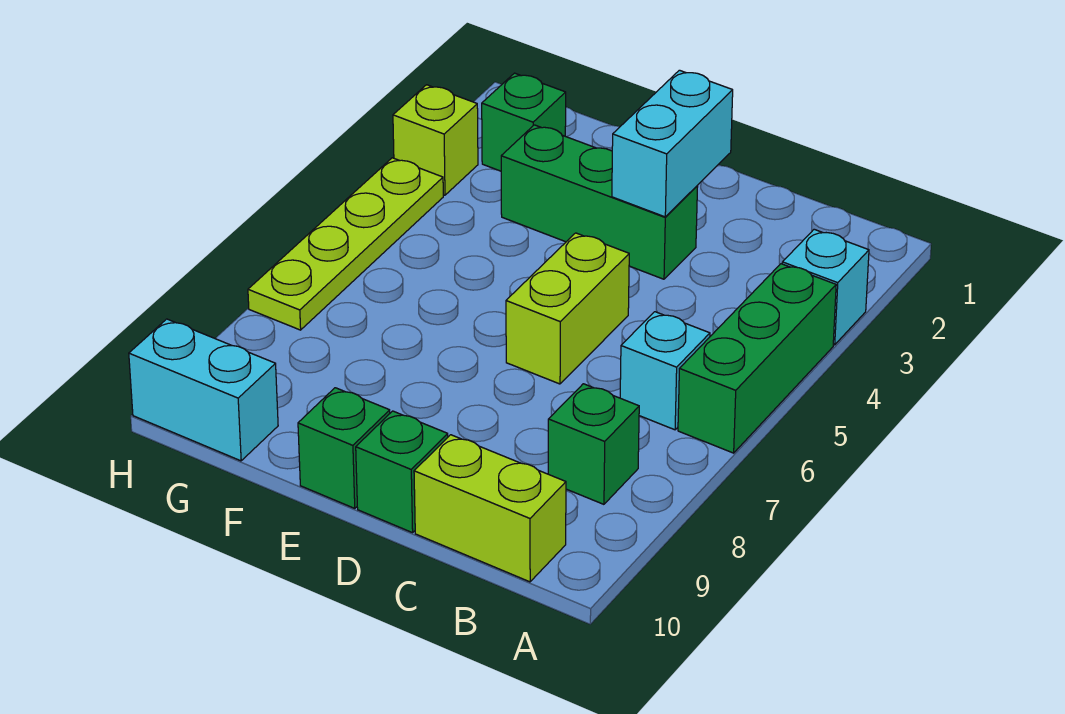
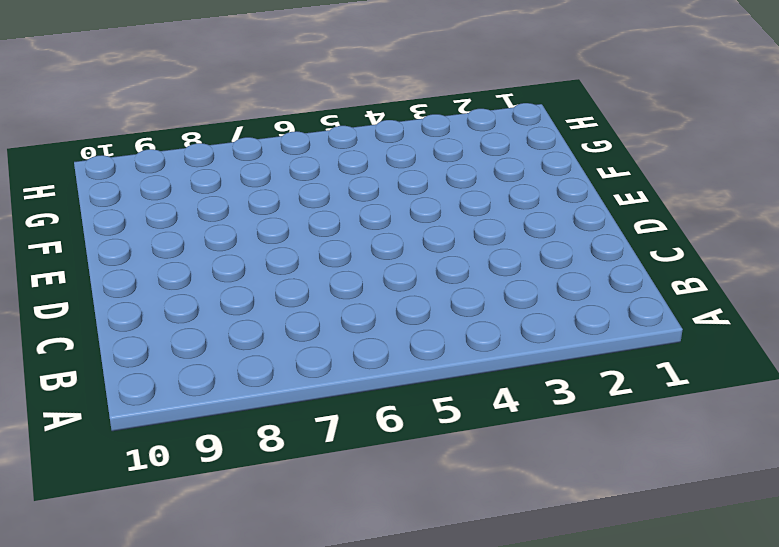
none -> cyan brick A3 level 1
none -> green brick A4:A6 level 1
none -> cyan brick B6 level 1

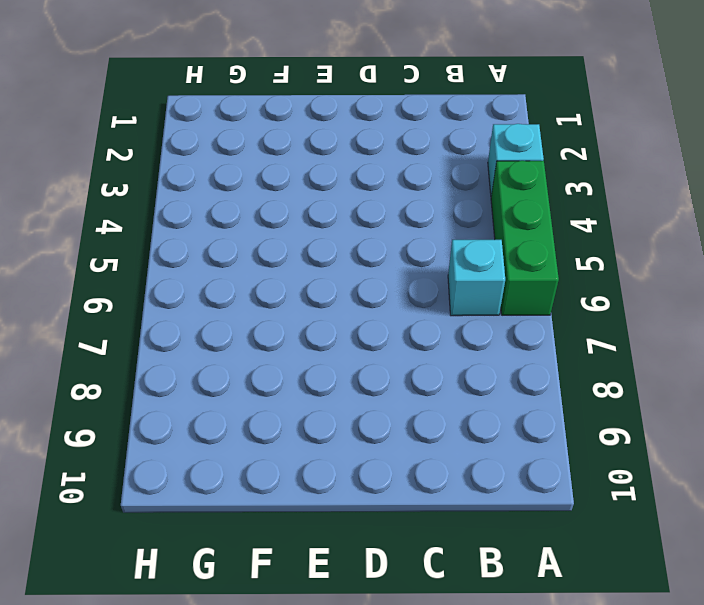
none -> green brick B8 level 1
none -> lime brick B10:C10 level 1
none -> green brick D3:F3 level 1

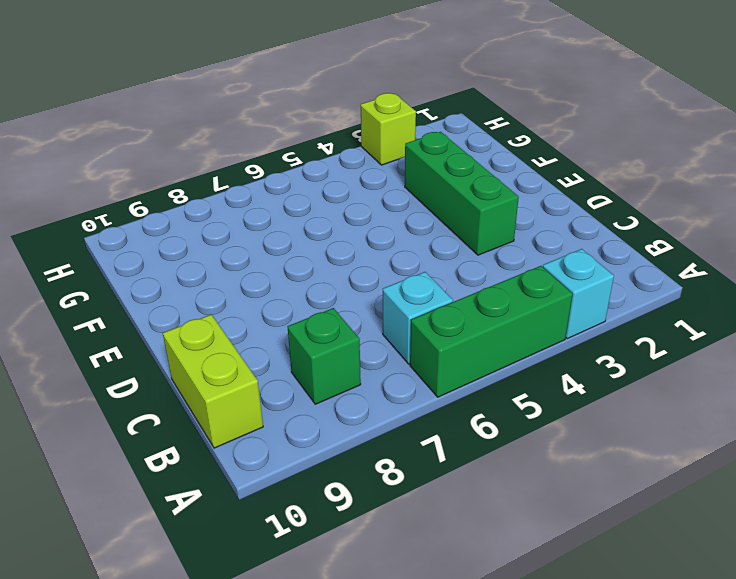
none -> lime brick D5:D6 level 1
none -> green brick D10 level 1
none -> green brick E10 level 1

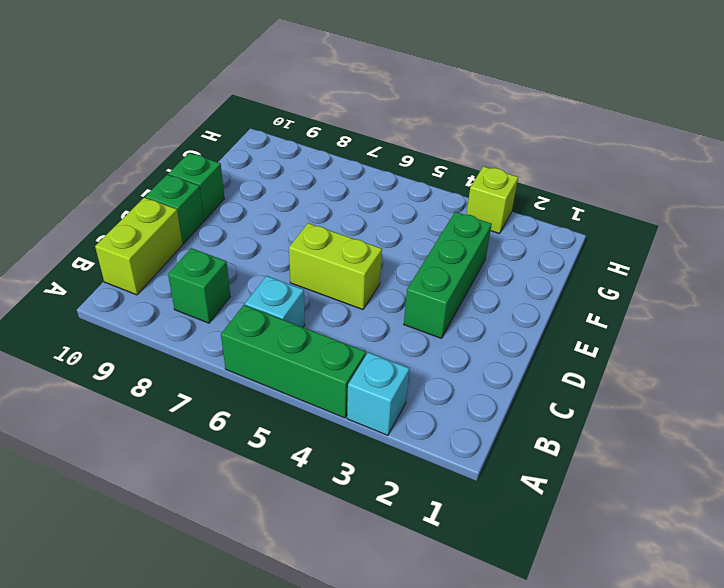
none -> green brick G2 level 1
none -> cyan brick G10:H10 level 1
none -> lime plate H4:H7 level 1

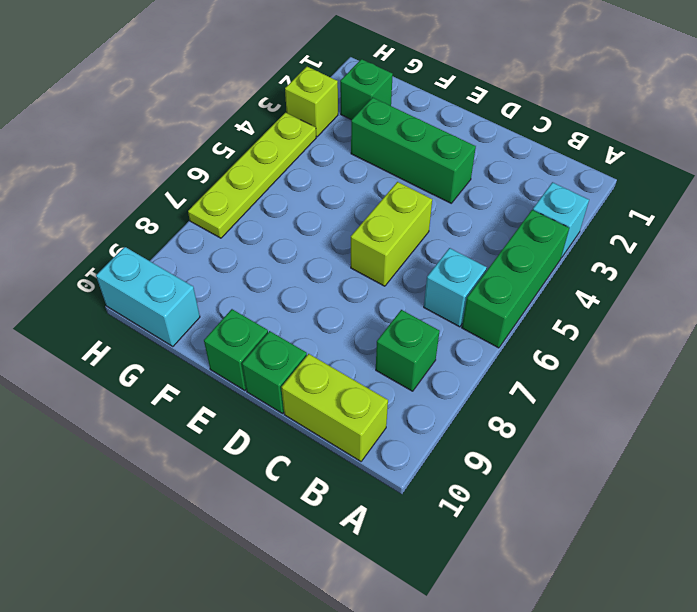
none -> cyan brick D2:D3 level 2

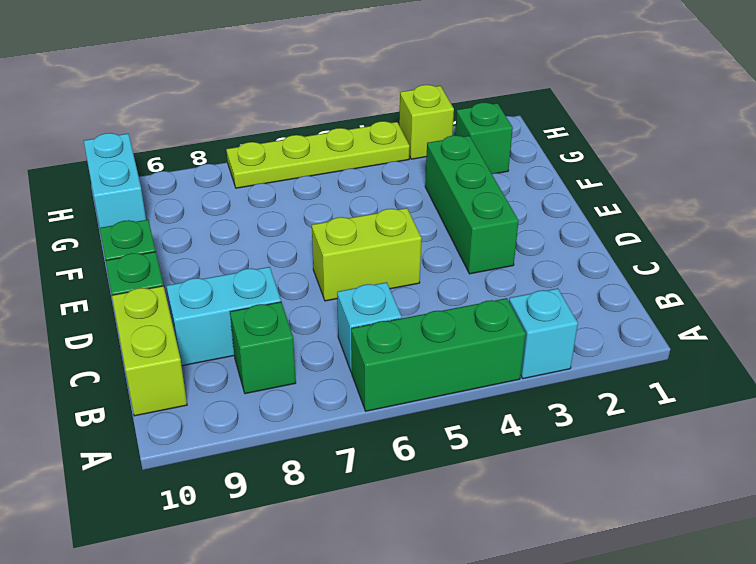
cyan brick C8:C9 level 1 -> cyan brick D2:D3 level 2

